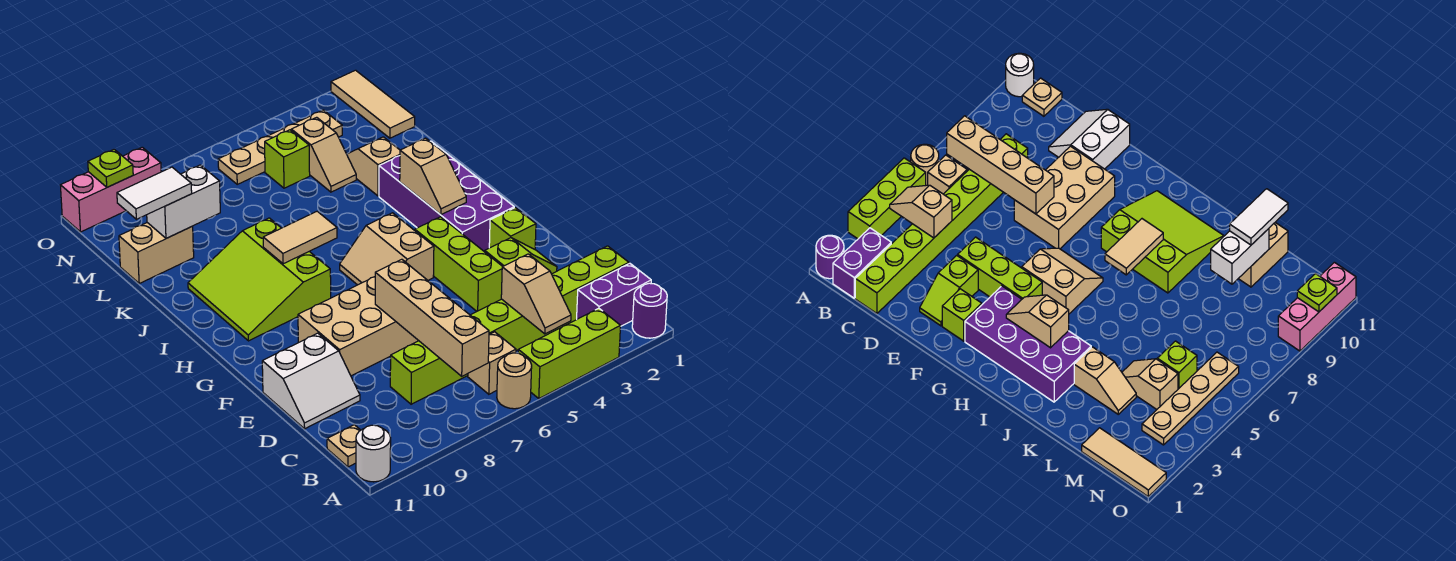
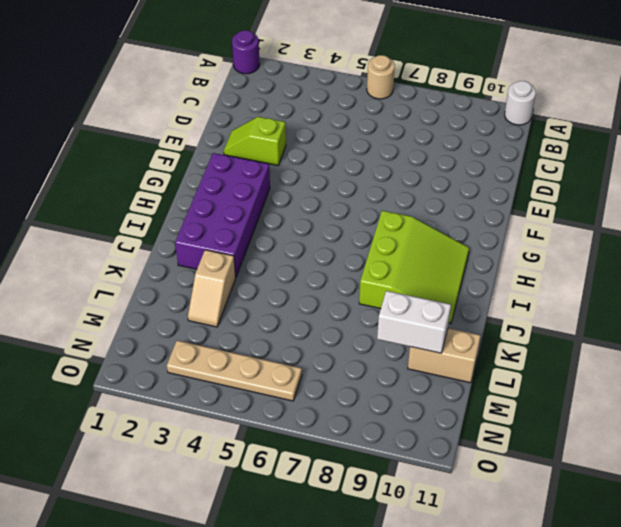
none -> lime brick A3:A5 level 1
none -> purple brick B1:B2 level 1
none -> tan brick B6 level 1
none -> tan plate B11 level 1

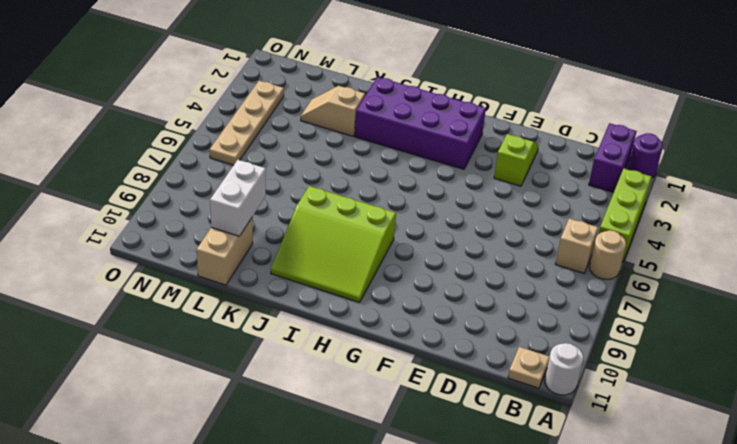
none -> lime brick C1:C8 level 1
none -> white slope D10:E11 level 1 top E
none -> lime brick E4:G4 level 1
none -> tan brick E7:F9 level 1

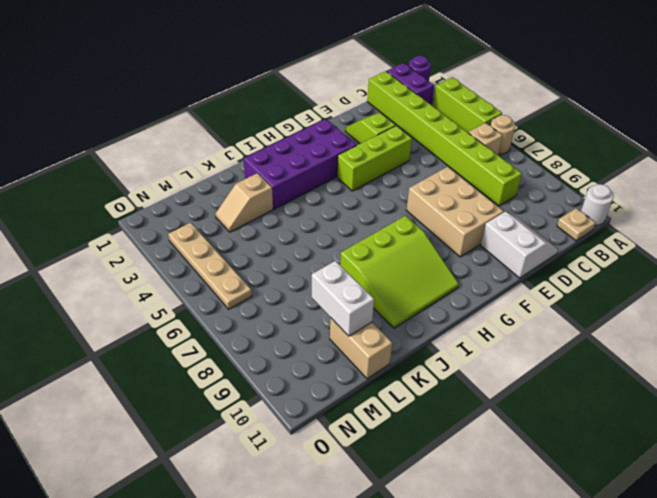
none -> lime brick F2 level 1
none -> tan slope G5:H6 level 1 top 5
none -> tan slope L4:M4 level 1 top M
none -> tan tile M1:O1 level 1

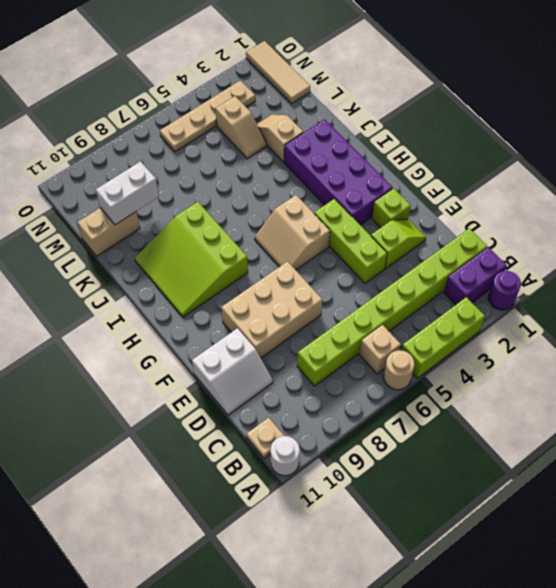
none -> lime brick M5 level 1
none -> pink brick O9:O11 level 1
none -> tan slope B4:C4 level 2 top C
none -> tan brick B7:E7 level 2

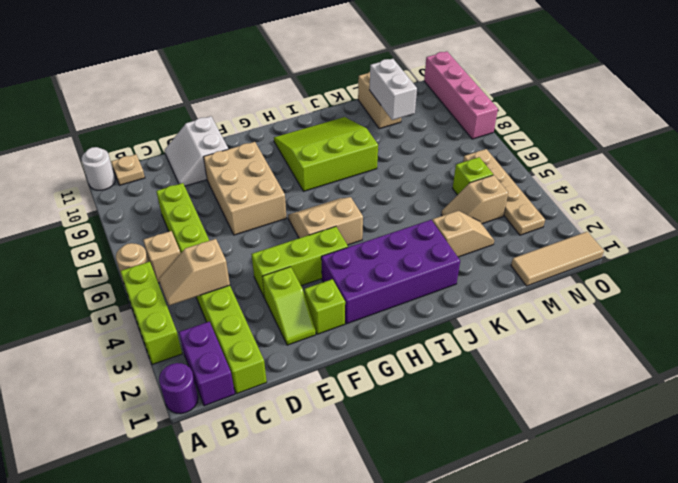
pink brick O8:O11 level 1 -> pink brick O9:O11 level 1
none -> tan brick B7:E7 level 2
none -> tan slope H3:I3 level 2 top I
none -> tan tile I7:I8 level 2
none -> lime plate O10 level 2

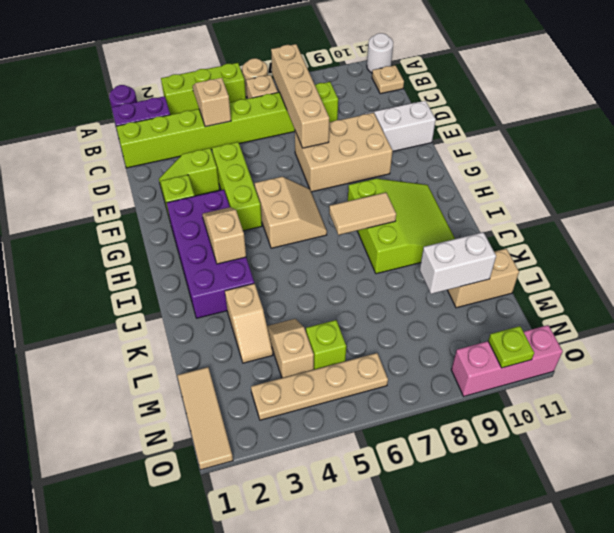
none -> white tile L10:L11 level 3

